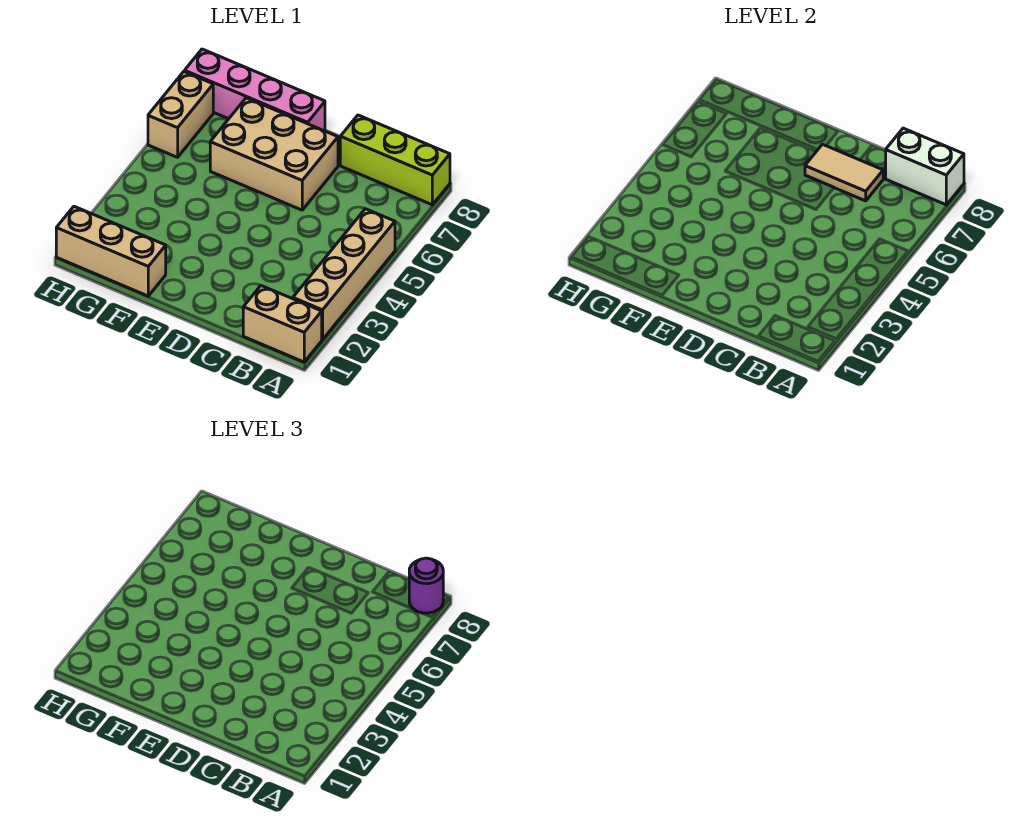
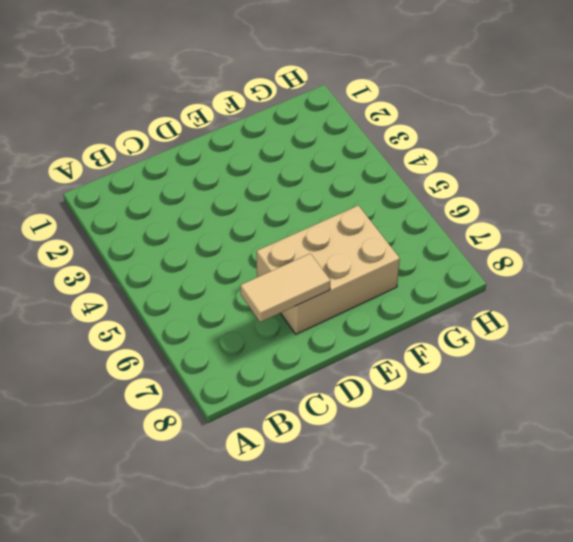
none -> tan brick A1:B1 level 1
none -> tan brick A2:A5 level 1

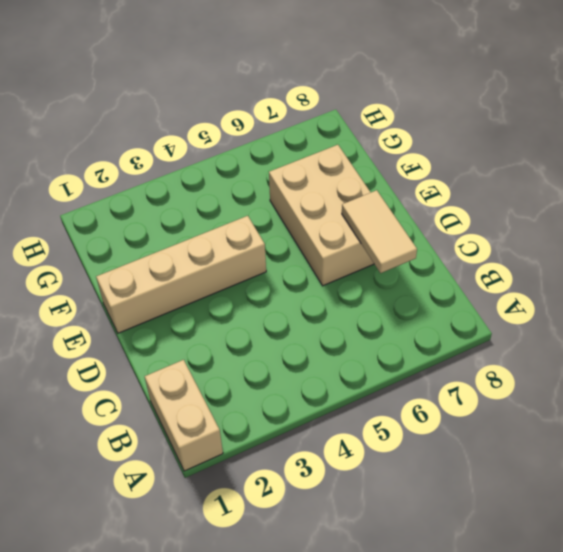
tan brick E1:E4 level 1 -> tan brick A2:A5 level 1
none -> lime brick A8:C8 level 1
none -> pink brick E8:H8 level 1

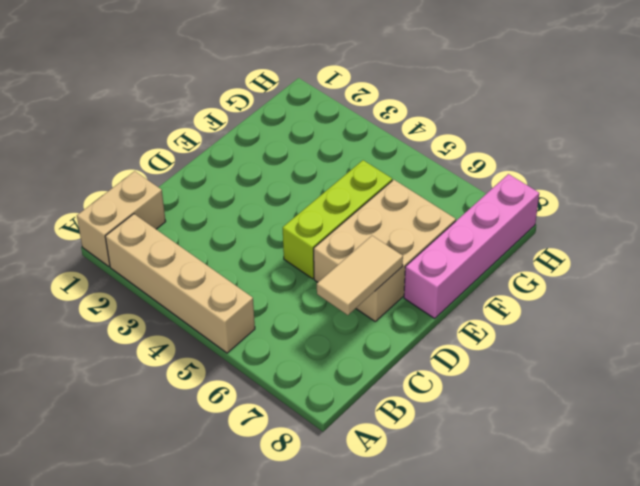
lime brick D5:F5 level 1 -> lime brick A8:C8 level 1
none -> tan brick F1:H1 level 1
none -> tan brick H6:H7 level 1

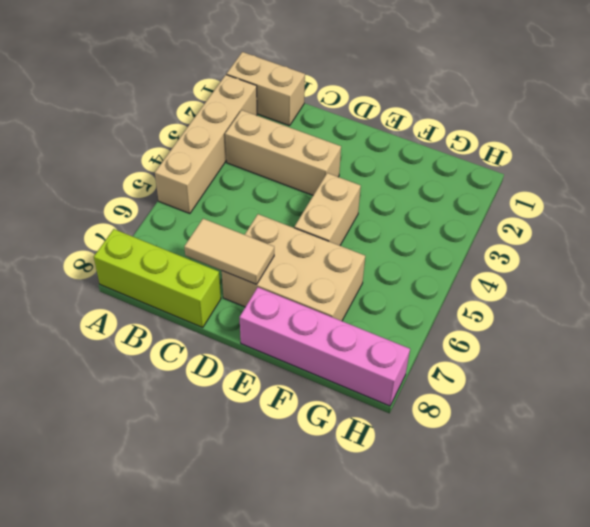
tan brick B3:D3 level 1 -> tan brick F1:H1 level 1
tan brick E4:E5 level 1 -> tan brick H6:H7 level 1
none -> white brick A8:B8 level 2
none -> purple round brick A8 level 3

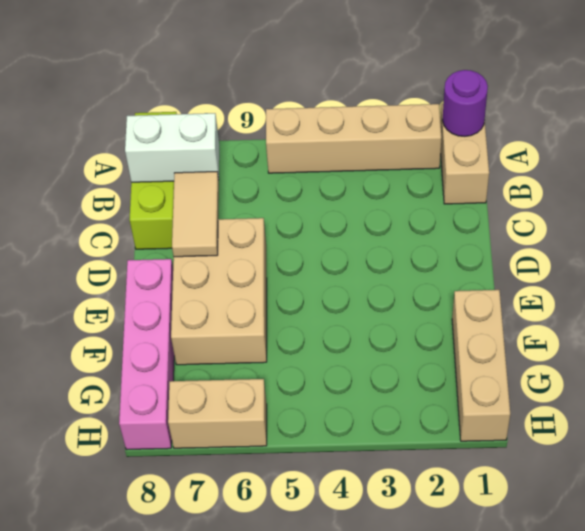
purple round brick A1 level 2 -> purple round brick A8 level 3
white brick B7:B8 level 2 -> white brick A8:B8 level 2

